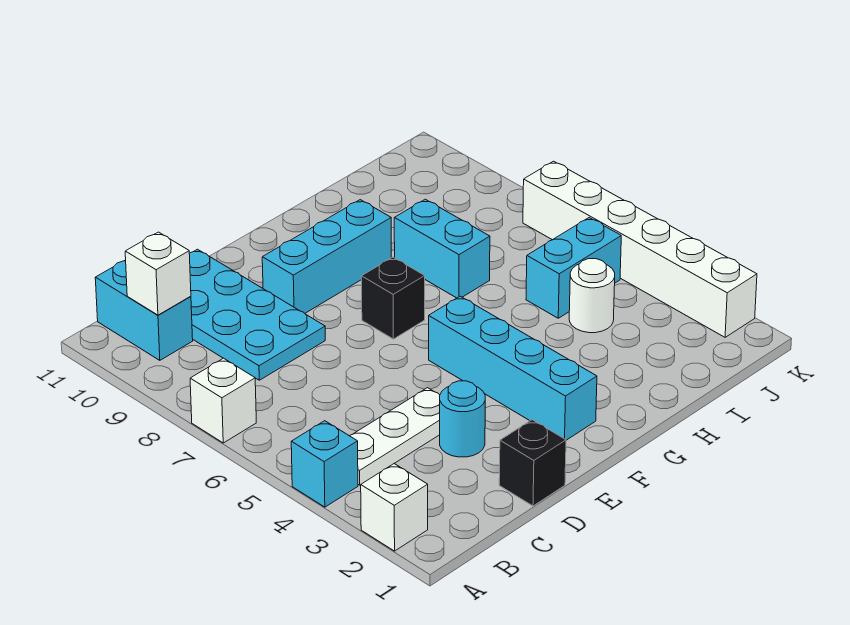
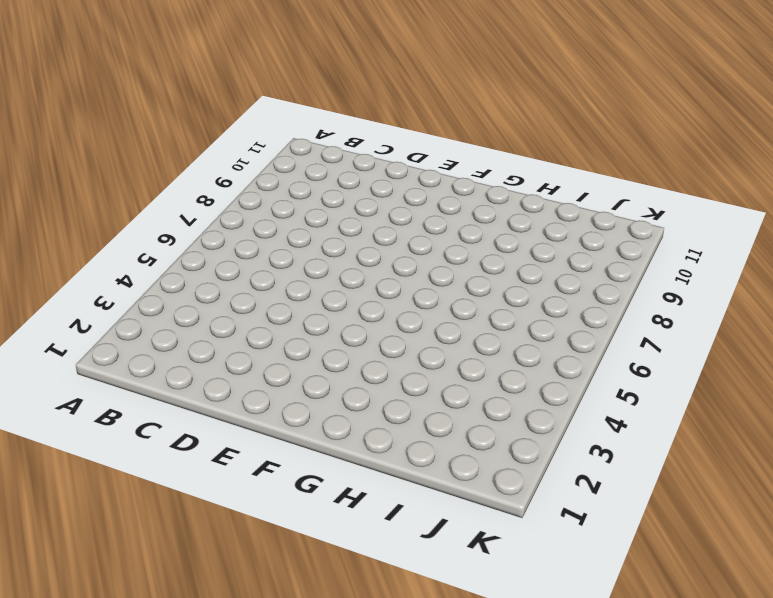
none -> white brick A2 level 1
none -> cyan brick A4 level 1
none -> white brick A7 level 1

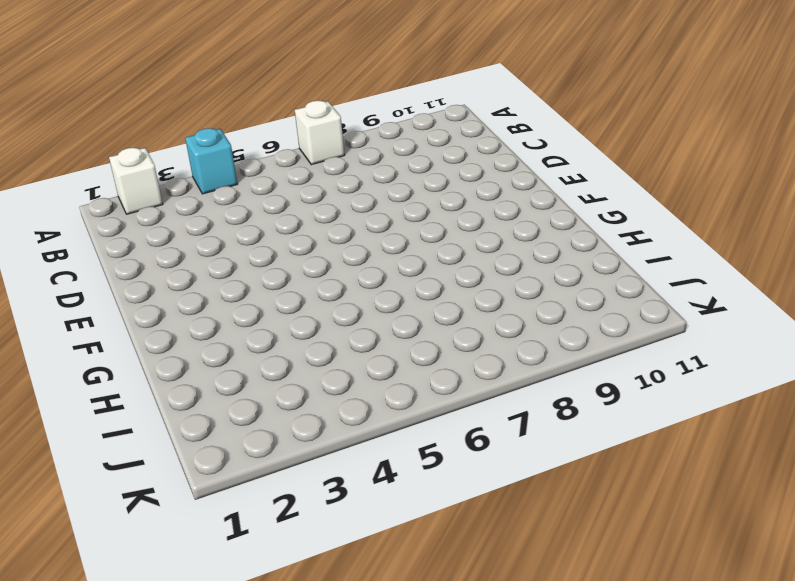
none -> white plate B4:D4 level 1
none -> cyan brick B10:B11 level 1
none -> cyan plate C8:D11 level 1

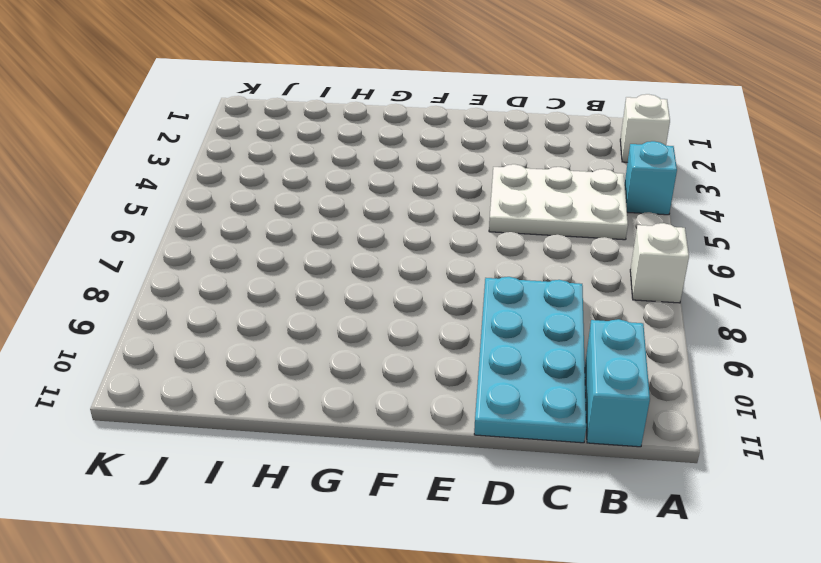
white plate B4:D5 level 1 -> white plate B4:D4 level 1
none -> black brick D1 level 1
none -> cyan round brick D3 level 1
none -> cyan brick E9:G9 level 1

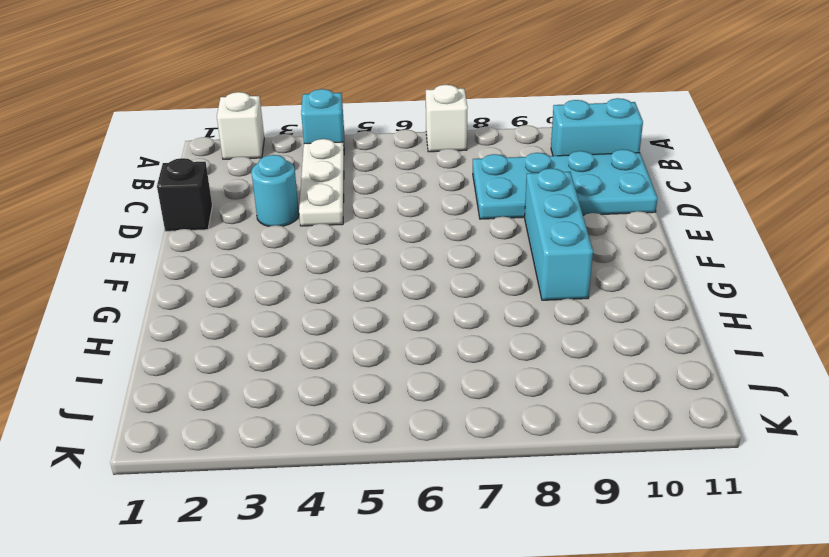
none -> cyan brick F2:F5 level 1
none -> black brick F7 level 1
none -> cyan brick H7:H8 level 1

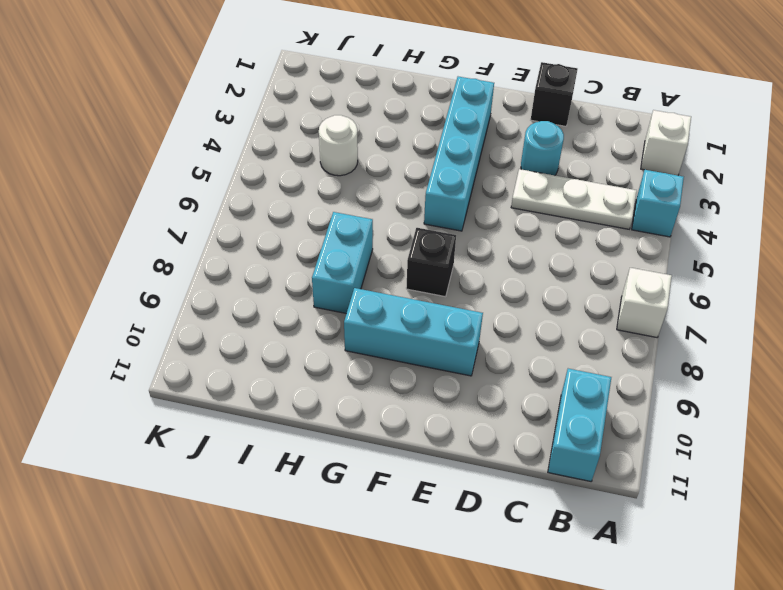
none -> cyan plate C8:D11 level 1
none -> cyan brick I5:J5 level 1
none -> white brick K2:K7 level 1

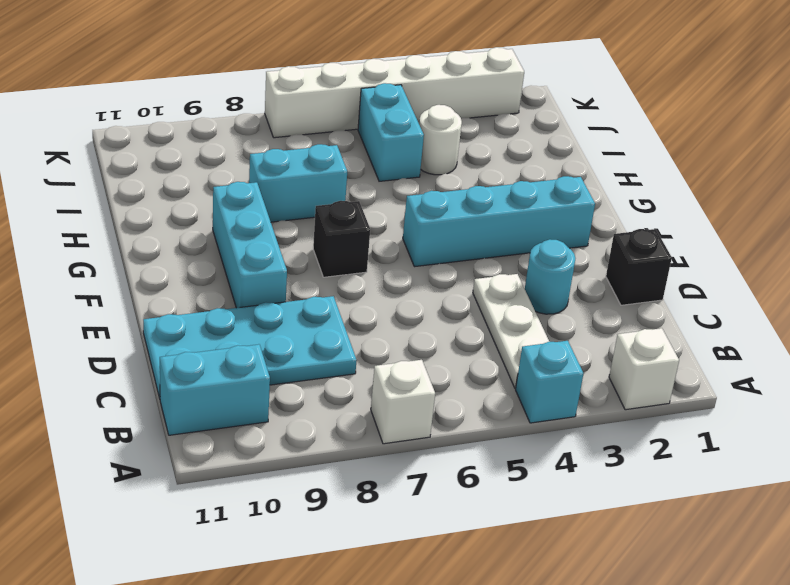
none -> white brick B10 level 2

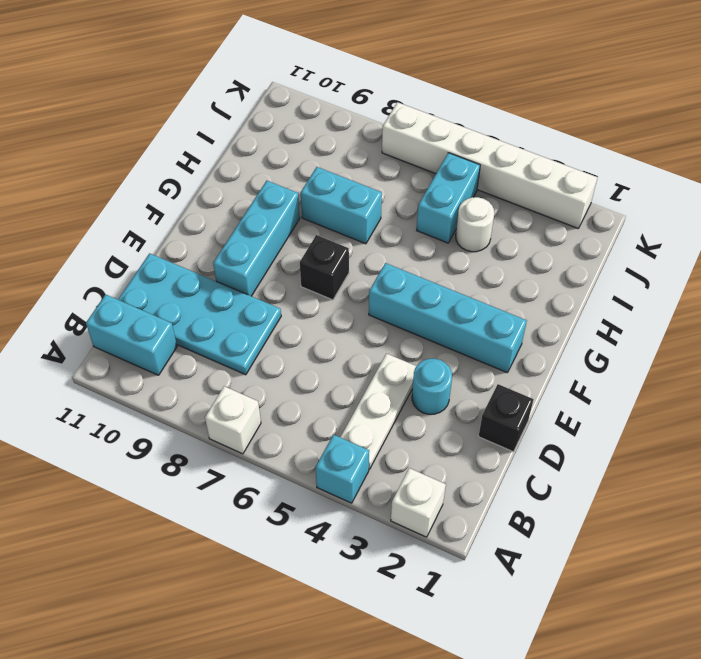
none -> white brick B10 level 2

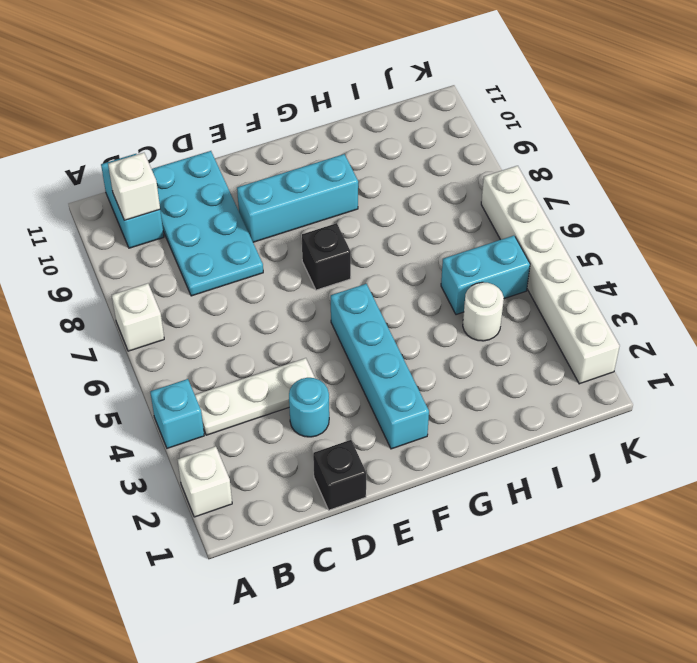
none -> cyan brick H7:H8 level 1

